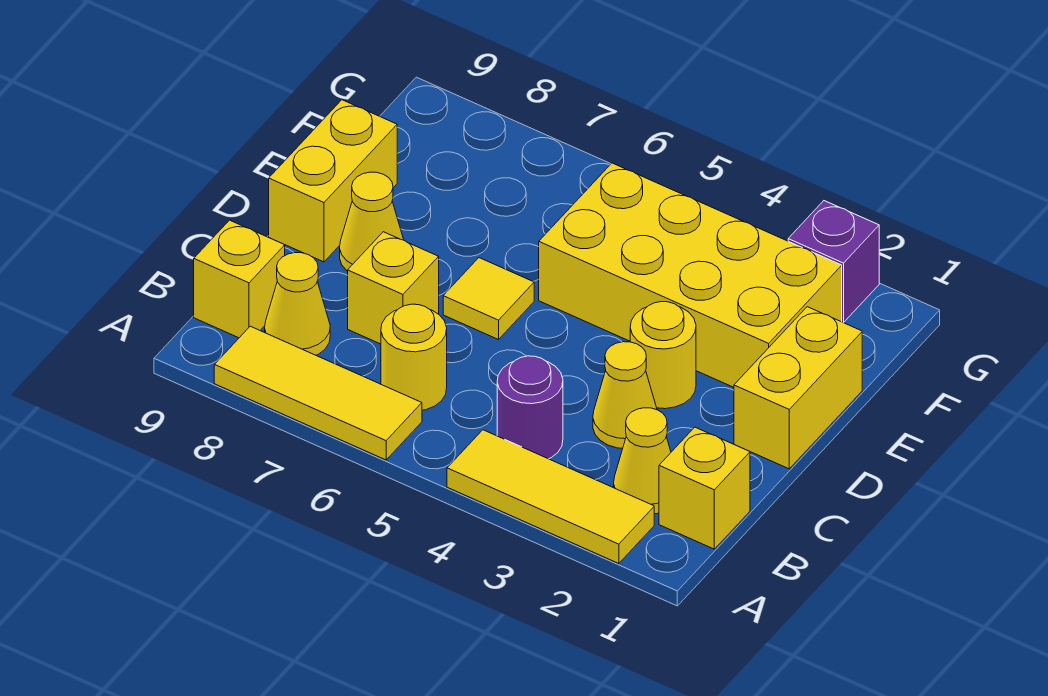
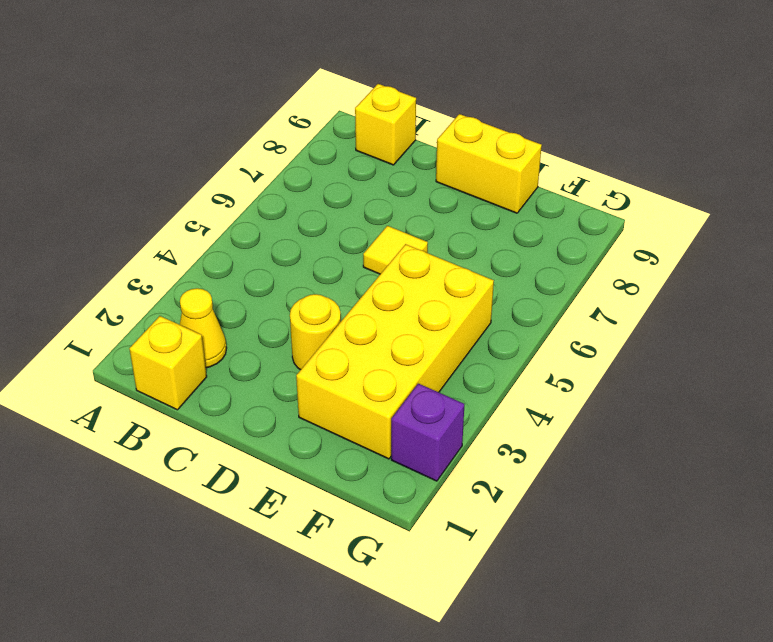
none -> yellow tile A2:A4 level 1
none -> yellow tile A6:A8 level 1
none -> purple round brick B4 level 1

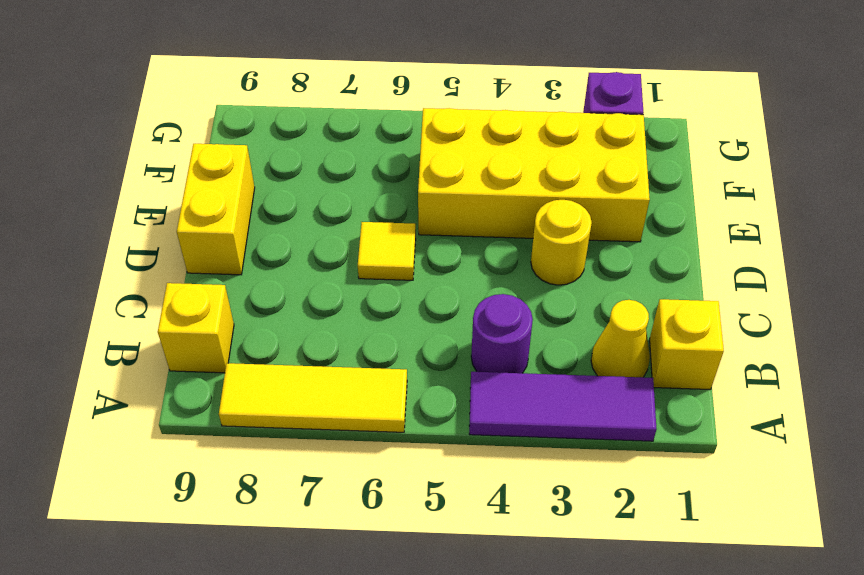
purple tile A2:A4 level 1 -> yellow tile A2:A4 level 1
none -> yellow round brick B6 level 1
none -> yellow cone B8 level 1
none -> yellow cone C3 level 1

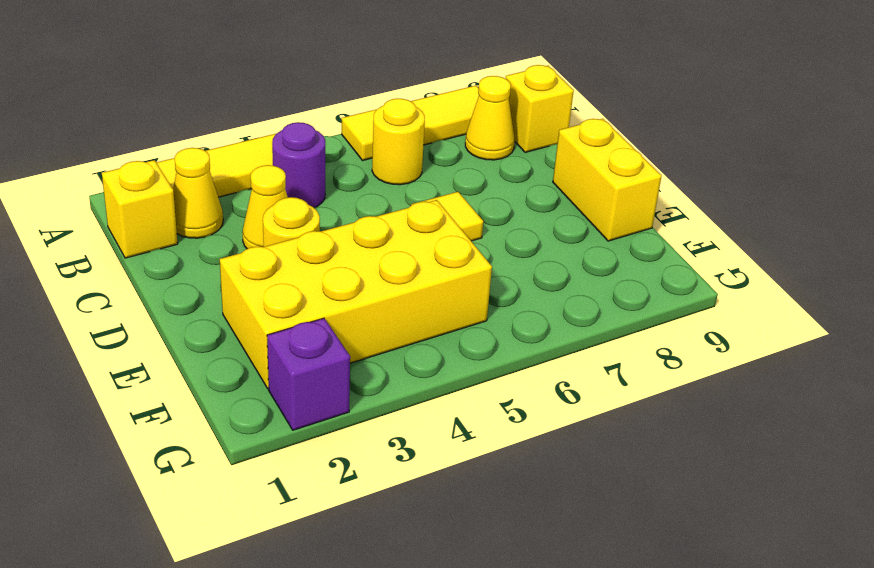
none -> yellow brick C7 level 1
none -> yellow brick D1:E1 level 1
none -> yellow cone D8 level 1

